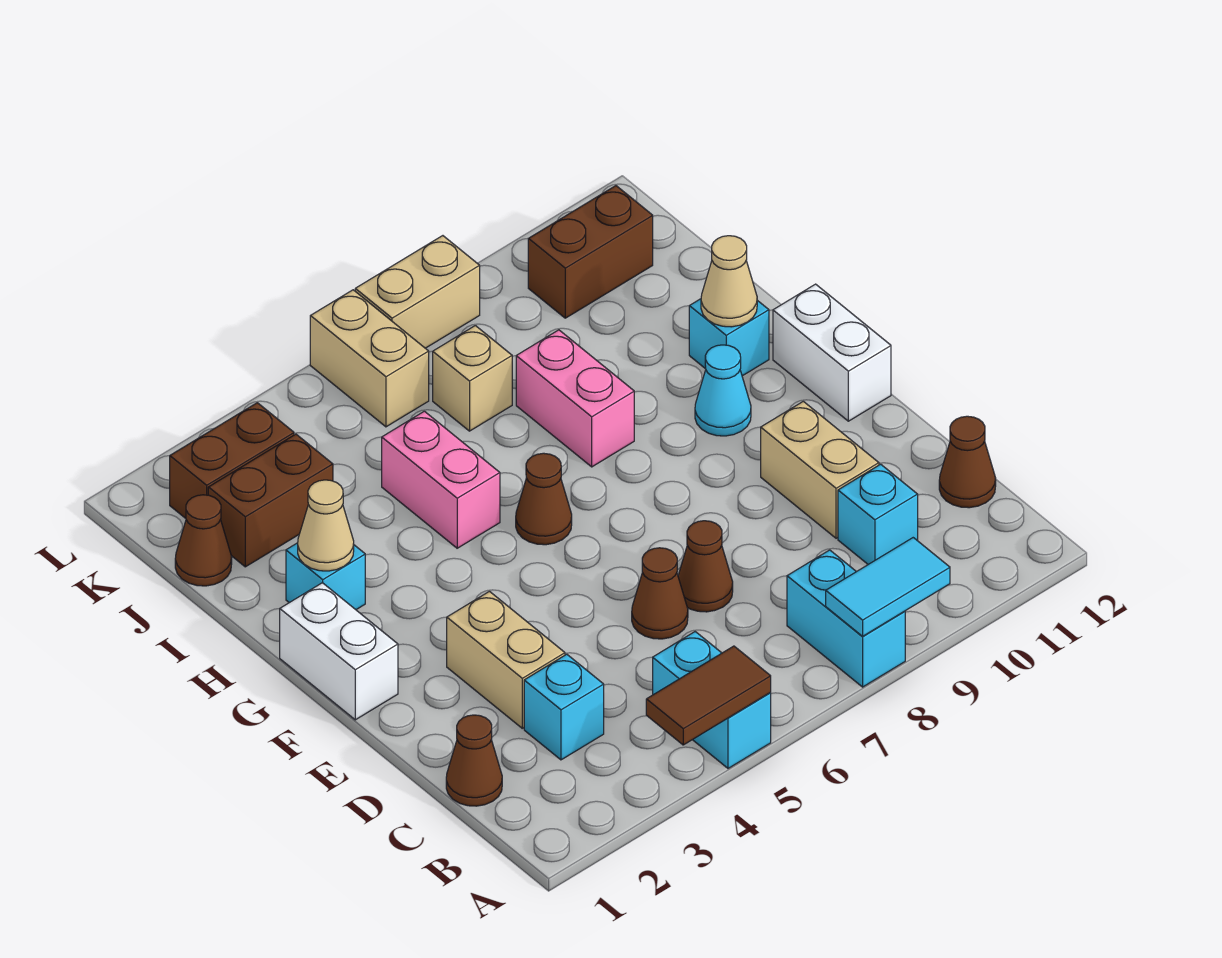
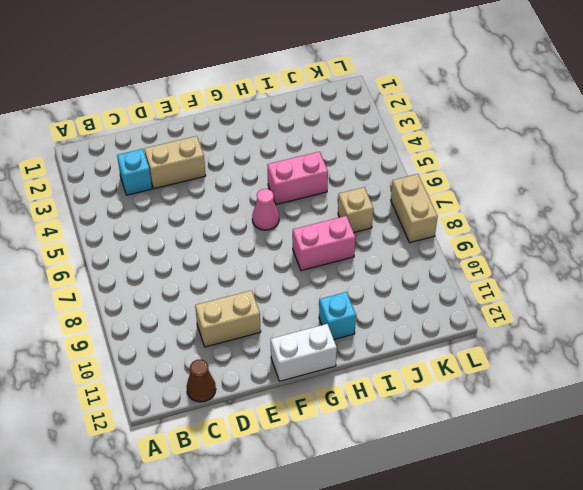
pink cone G6 level 1 -> brown cone G6 level 1
none -> cyan brick A5:B5 level 1
none -> cyan brick A8:B8 level 1
none -> brown cone C1 level 1

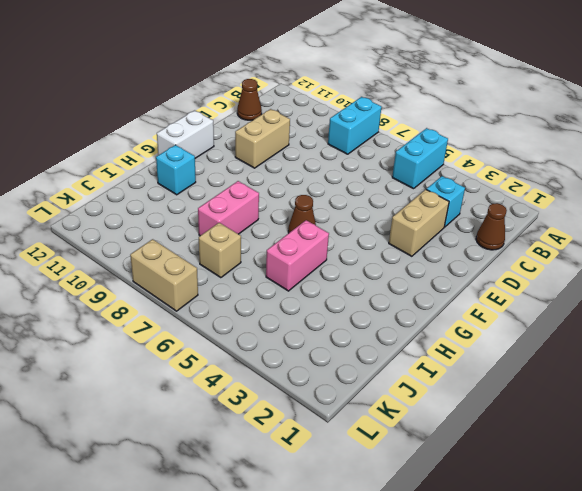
none -> cyan brick C10 level 1
none -> brown cone D6 level 1
none -> brown cone D7 level 1

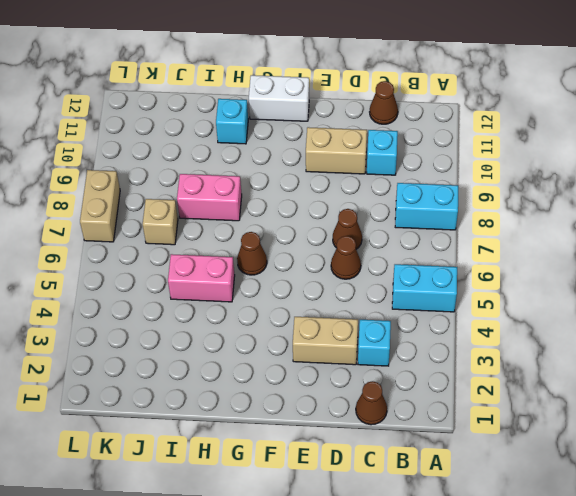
none -> white brick F1:G1 level 1
none -> cyan cone G10 level 1
none -> cyan brick H2 level 1

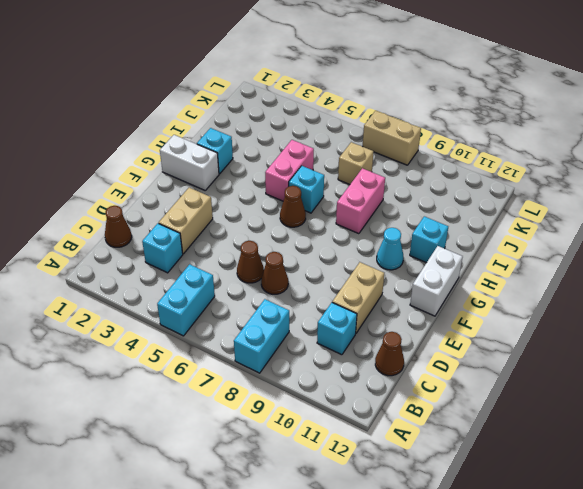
white brick G1:G2 level 1 -> white brick F1:G1 level 1
cyan brick H6 level 1 -> none
none -> brown cone J1 level 1
none -> brown brick J2:J3 level 1
none -> brown brick K2:K3 level 1

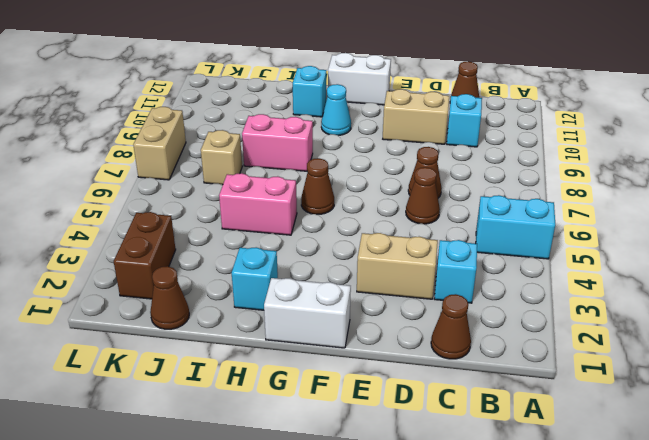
none -> cyan brick A8:B8 level 1
none -> brown brick J2:J3 level 1
none -> tan brick K6:L6 level 1

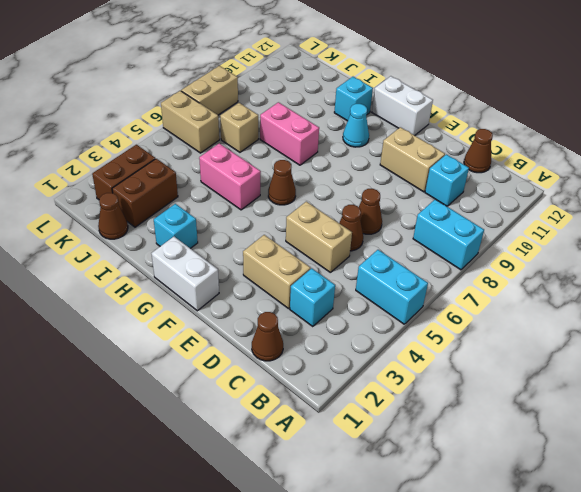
tan brick D5:E5 level 1 -> none
none -> brown brick K10:K11 level 1
none -> brown tile A4:A5 level 2
none -> cyan tile A8:A9 level 2

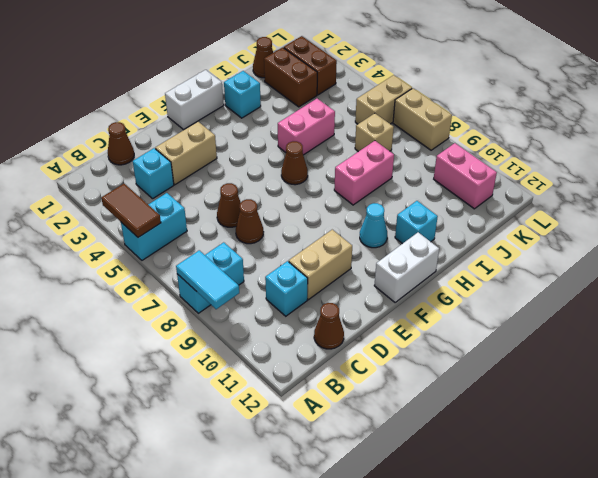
pink brick K10:K11 level 1 -> brown brick K10:K11 level 1
none -> tan cone H2 level 2
none -> tan cone H11 level 2

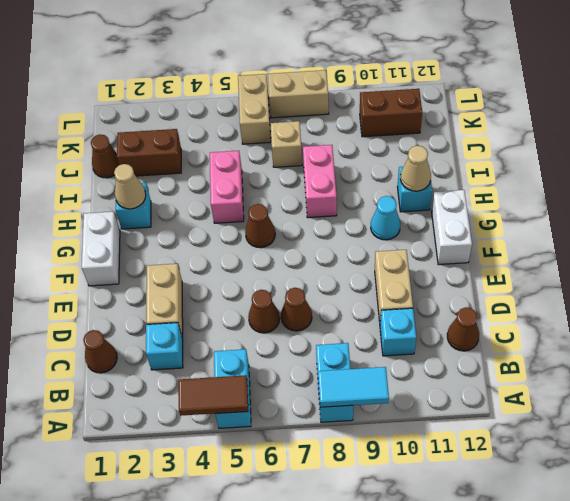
none -> brown brick K2:K3 level 1

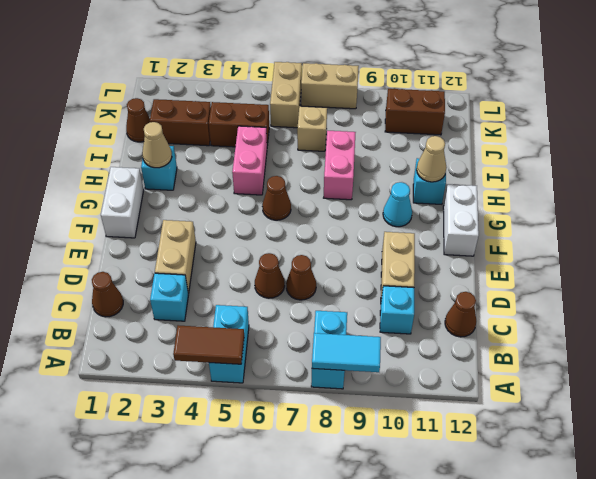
brown brick J4:J5 level 1 -> brown brick K2:K3 level 1

